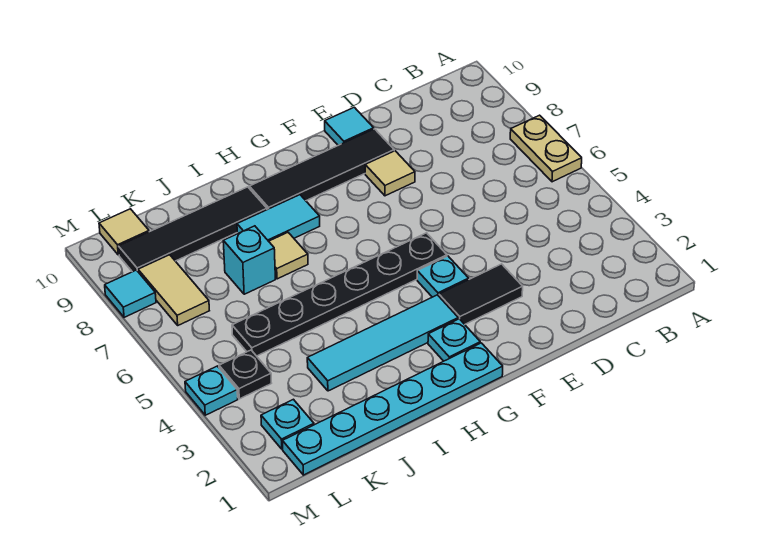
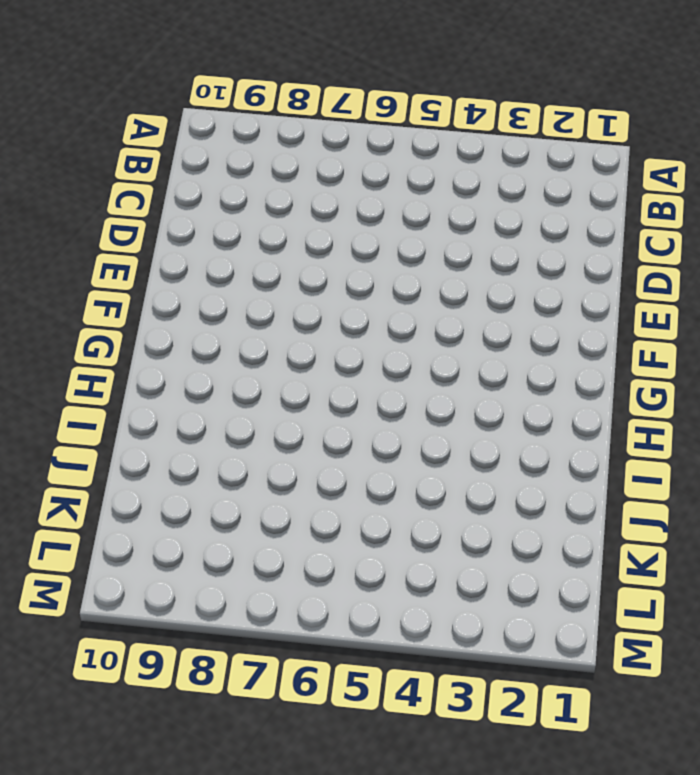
none -> tan plate A6:A7 level 1
none -> black tile E3:F3 level 1
none -> tan tile E8 level 1

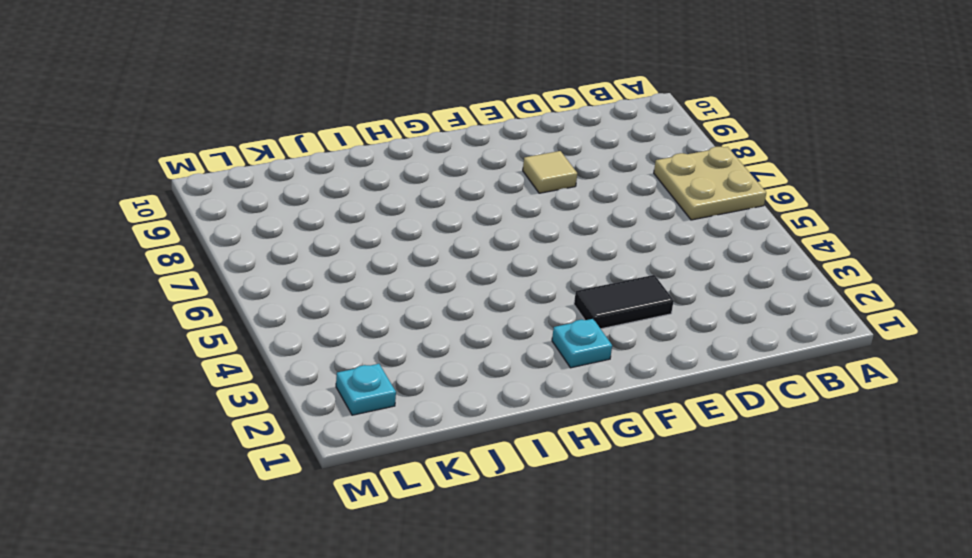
tan plate A6:B7 level 1 -> tan plate A6:A7 level 1
none -> black tile E9:H9 level 1
none -> cyan tile E10 level 1
none -> cyan plate F4 level 1

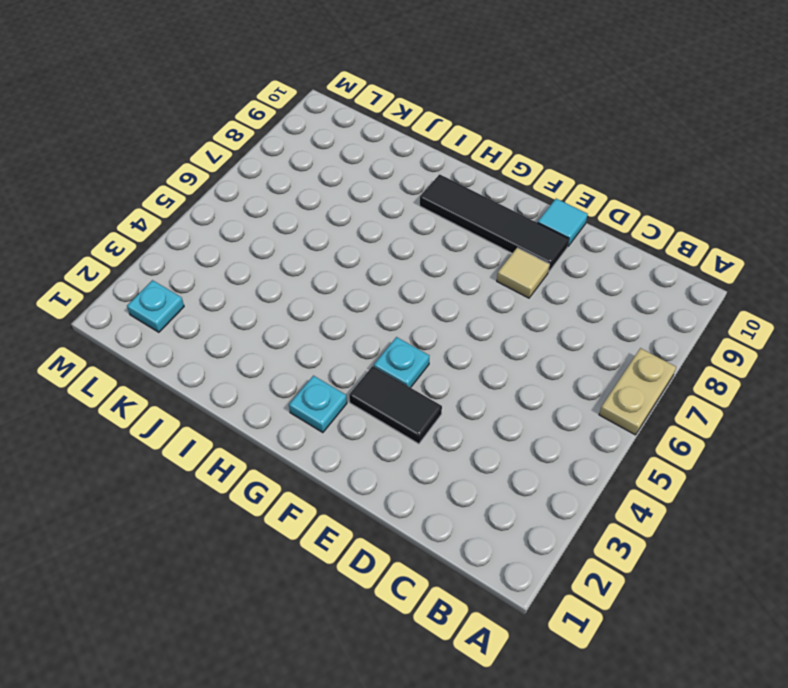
none -> black plate F5:K5 level 1
none -> cyan plate G1:L1 level 1
none -> cyan tile G3:J3 level 1

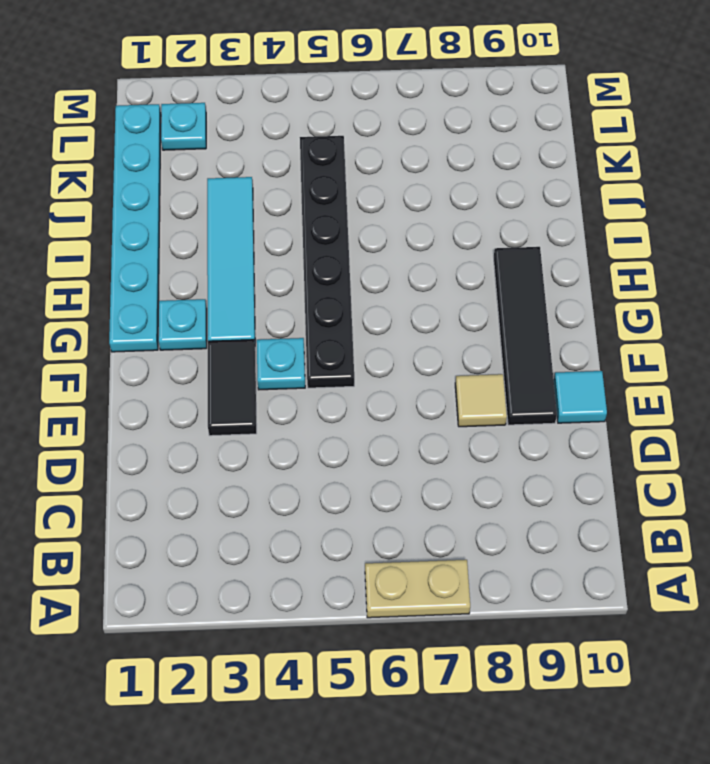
none -> cyan tile H8:I8 level 1
none -> tan tile I7 level 1
none -> black tile I9:L9 level 1

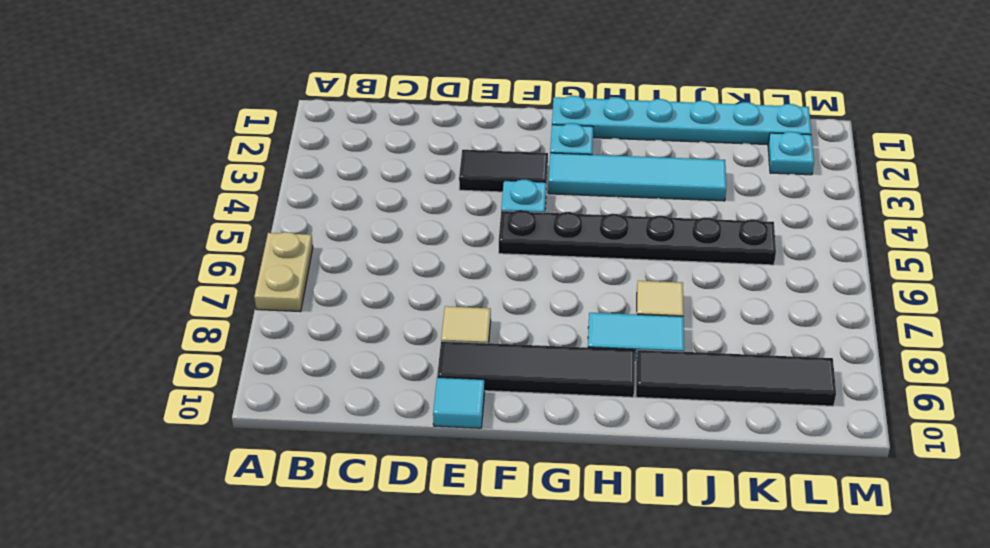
none -> cyan brick J7 level 1
none -> black plate L4 level 1
none -> tan tile L7:L8 level 1

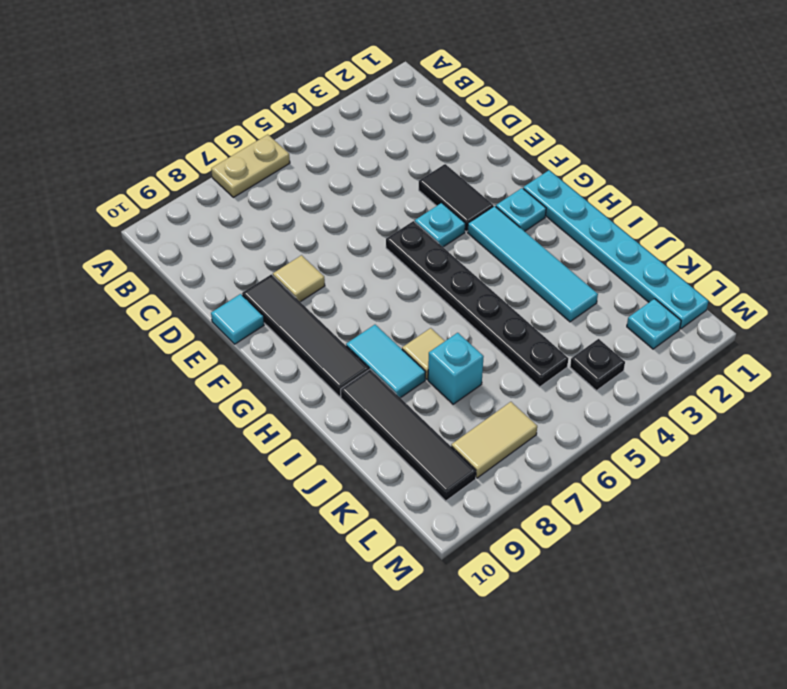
none -> tan tile L10 level 1
none -> cyan plate M4 level 1
none -> cyan tile M8 level 1

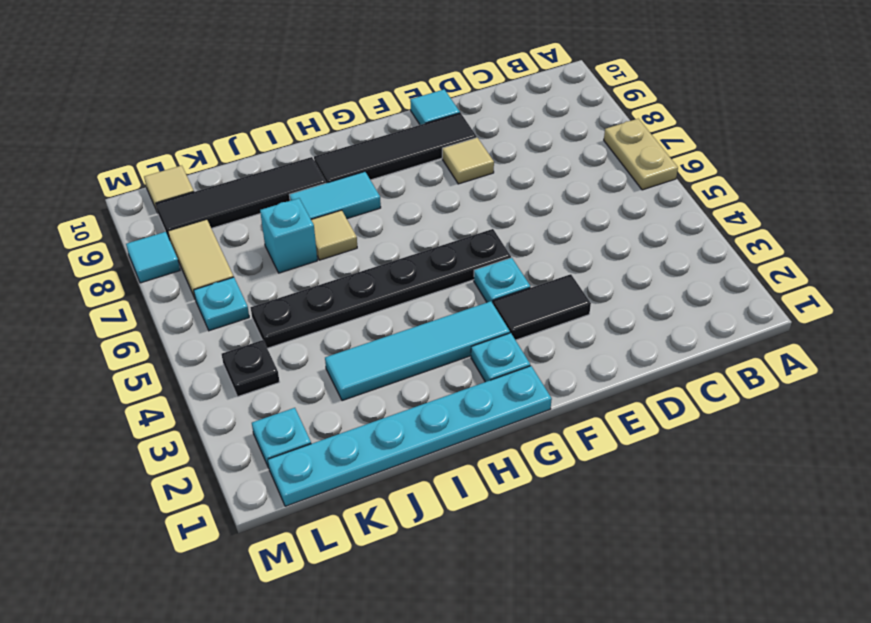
cyan plate L6 level 1 -> cyan plate M4 level 1

